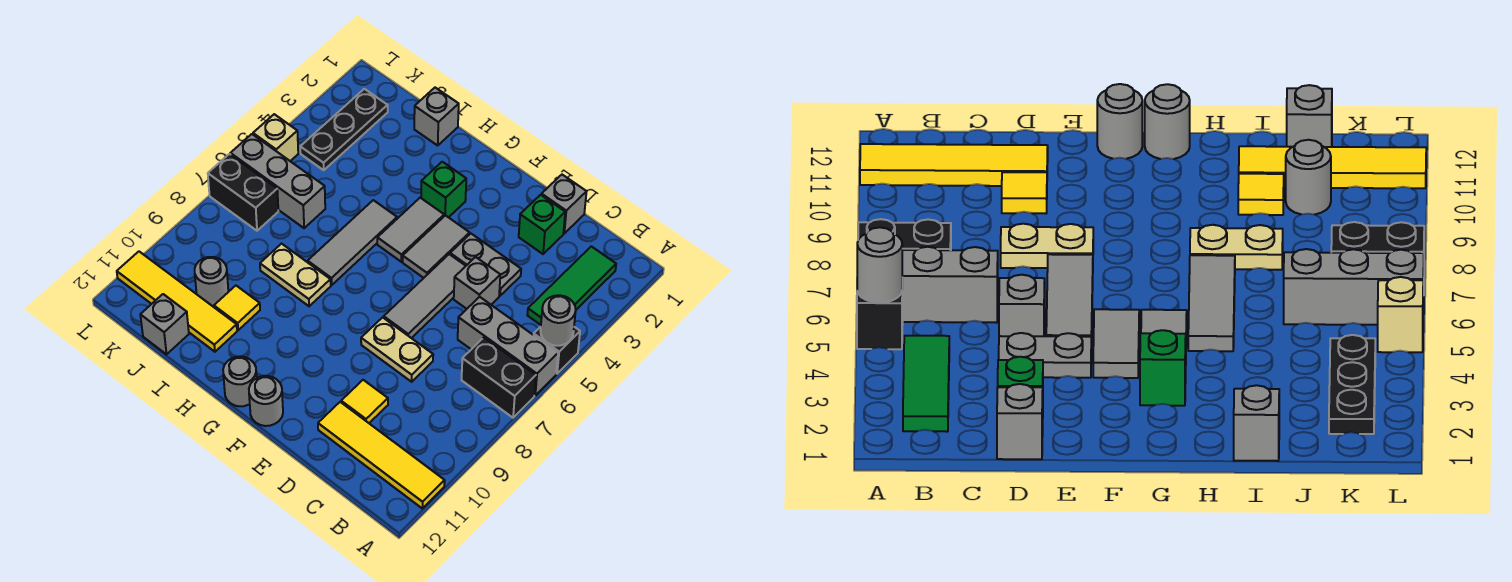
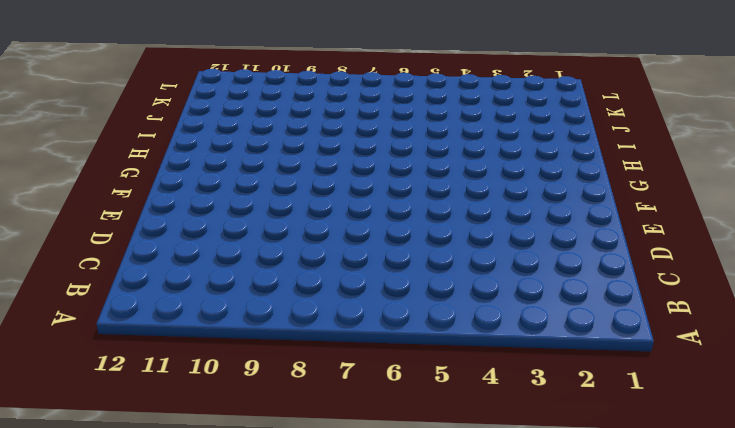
none -> black brick A5 level 1
none -> grey brick A6:C6 level 1
none -> black brick A7:B7 level 1

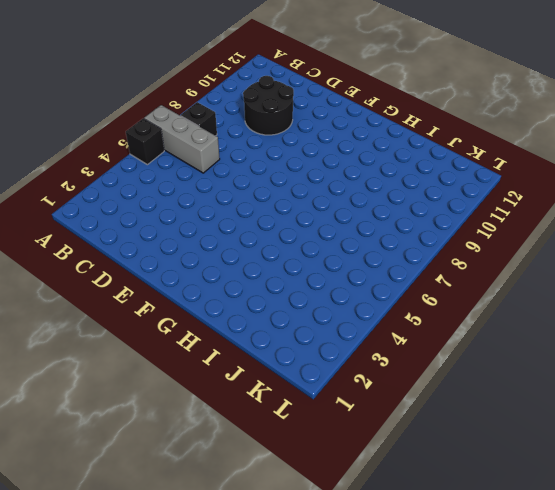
black brick B7 level 1 -> black brick A7:B7 level 1
black round brick C9:D10 level 1 -> yellow tile D10 level 1
none -> yellow tile A11:D11 level 1
none -> green tile B2:B4 level 1
none -> grey brick D1 level 1

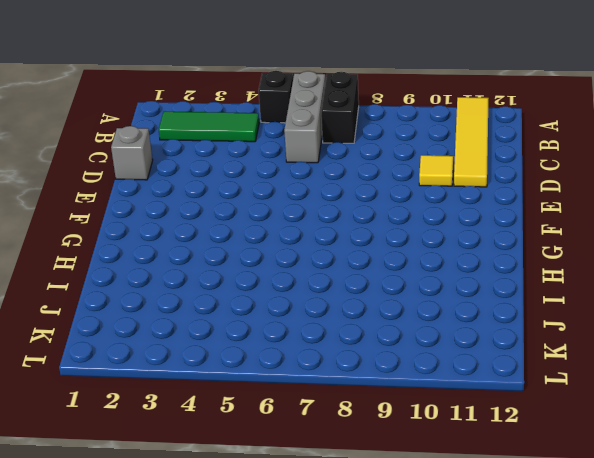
none -> green brick D2 level 1
none -> grey plate D4:E4 level 1
none -> grey brick D5 level 1

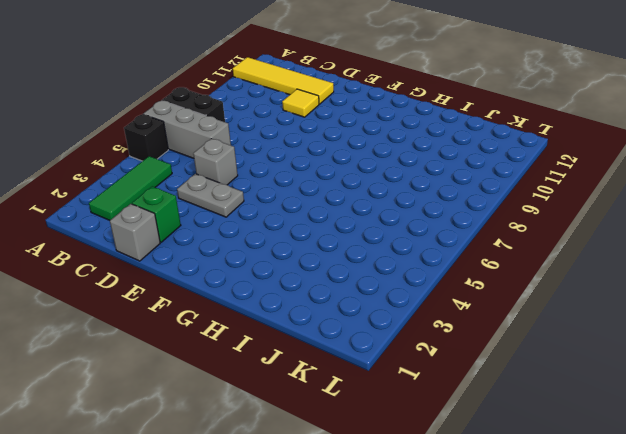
none -> tan plate D8:E8 level 1
none -> grey tile E5:E7 level 1
none -> grey tile F4:F5 level 1

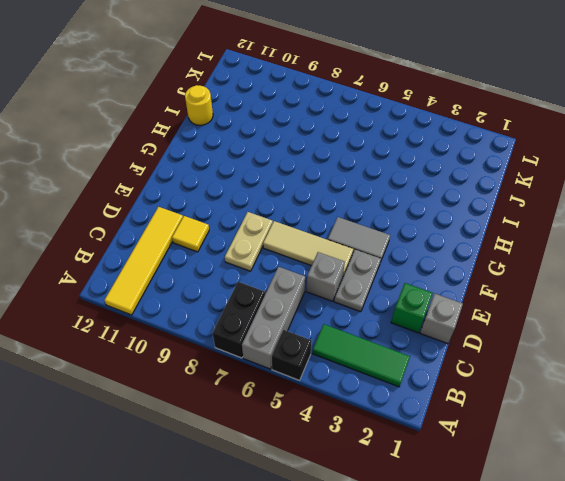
tan tile E5:E7 level 1 -> grey tile E5:E7 level 1
yellow round brick I12 level 1 -> none
none -> grey round brick F12 level 1
none -> green brick G3 level 1
none -> grey tile G4:G5 level 1

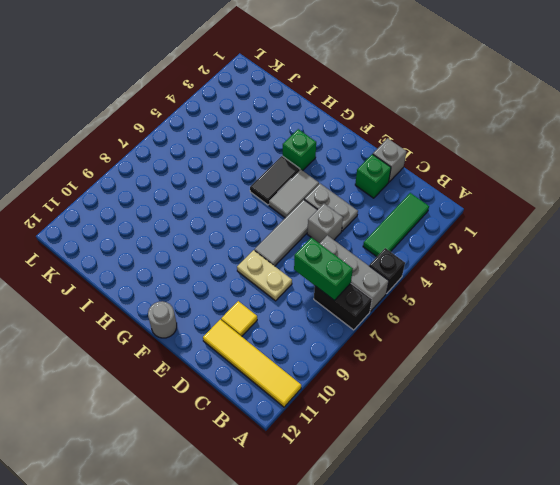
green brick B7:C7 level 2 -> none
black tile G4:G5 level 1 -> grey tile G4:G5 level 1
none -> grey round brick G12 level 1
none -> grey tile H5:H7 level 1
none -> tan plate H8:I8 level 1

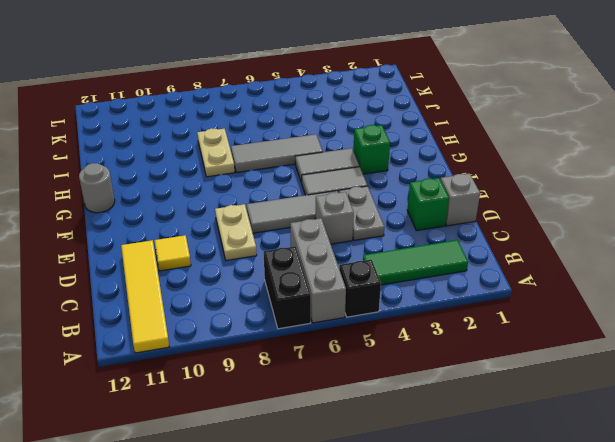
none -> grey round brick F12 level 1
none -> grey brick I1 level 1
none -> yellow tile I10 level 1

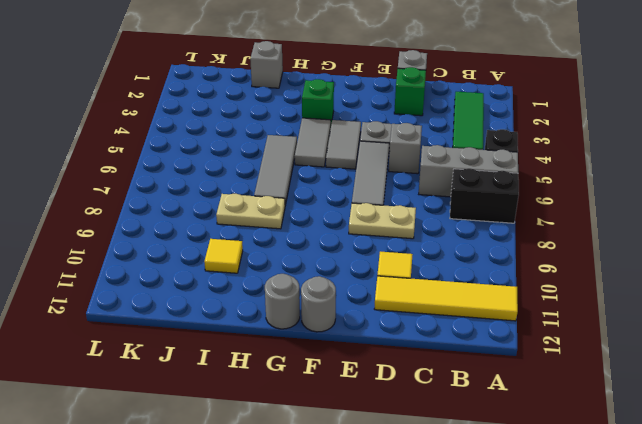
none -> yellow tile I11:L11 level 1
none -> grey brick J6:L6 level 1
none -> grey round brick J10 level 1

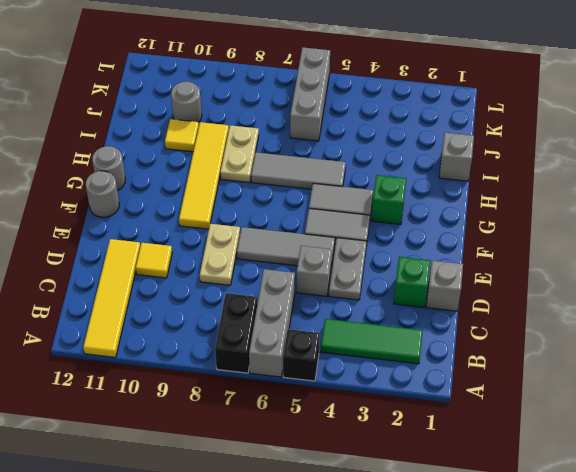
yellow tile F9:I9 level 1 -> yellow tile I11:L11 level 1
none -> grey brick J12 level 1
none -> black plate K2:K4 level 1
none -> black brick K7:L7 level 1

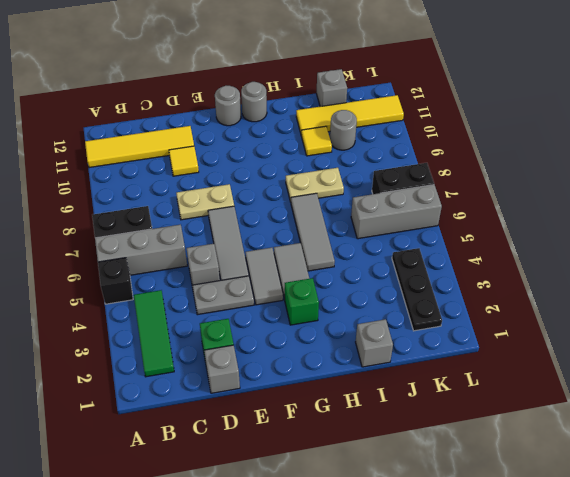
none -> tan brick L5 level 1
none -> grey round brick A5 level 2

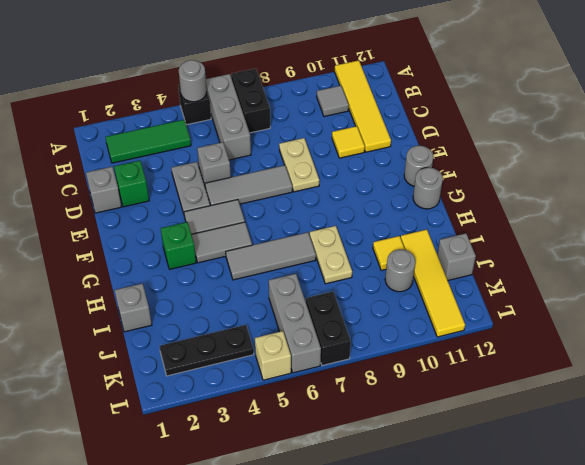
grey tile B10 level 1 -> none

